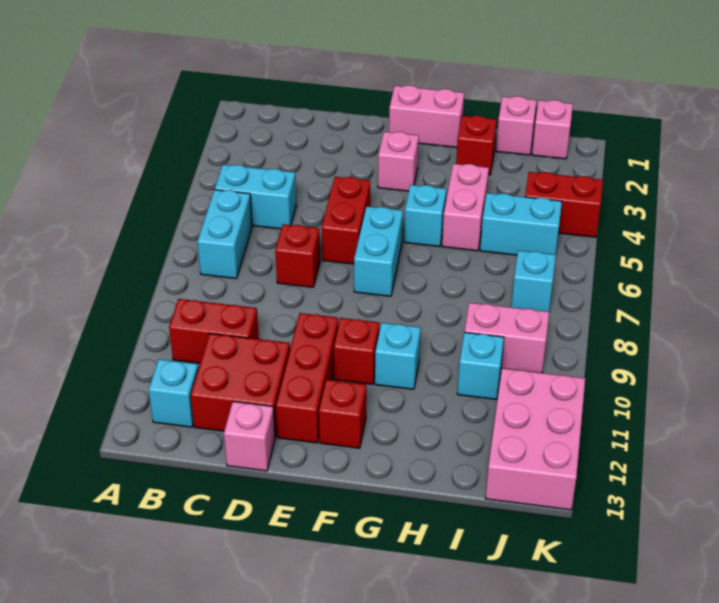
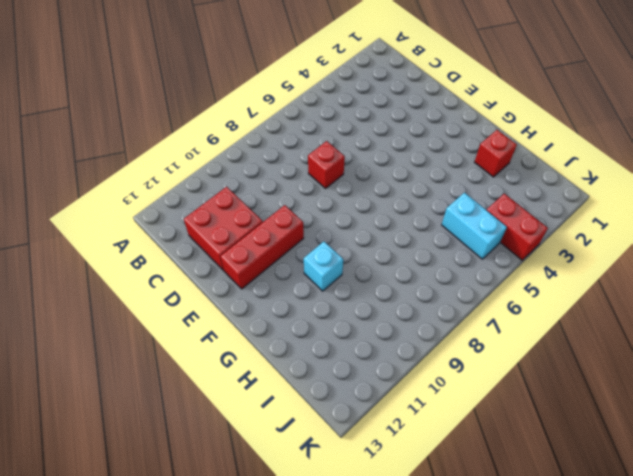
none -> cyan brick B5:C5 level 1
none -> cyan brick B6:B7 level 1
none -> red brick B10:C10 level 1

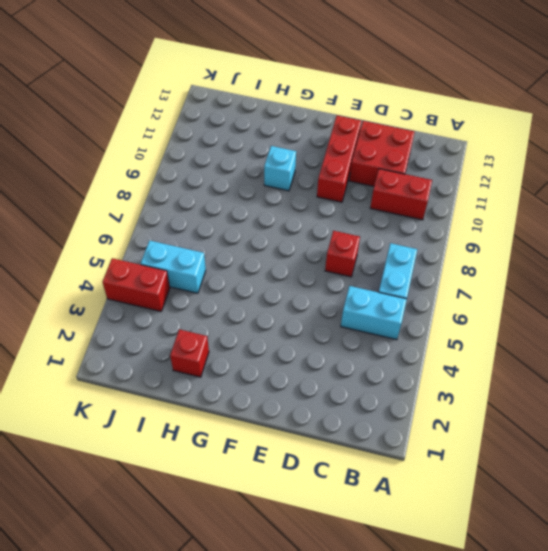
none -> cyan brick B12 level 1
none -> pink brick D13 level 1
none -> red brick E5:E6 level 1

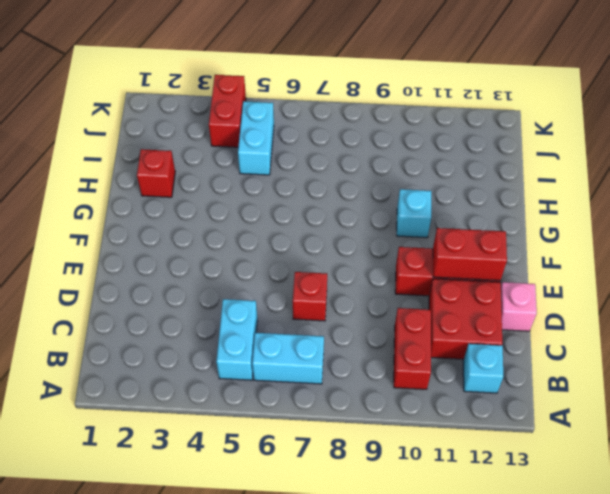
red brick E11:E12 level 2 -> red brick E5:E6 level 1
none -> pink brick F1:G1 level 1
none -> pink brick F3 level 1
none -> cyan brick F6:F7 level 1

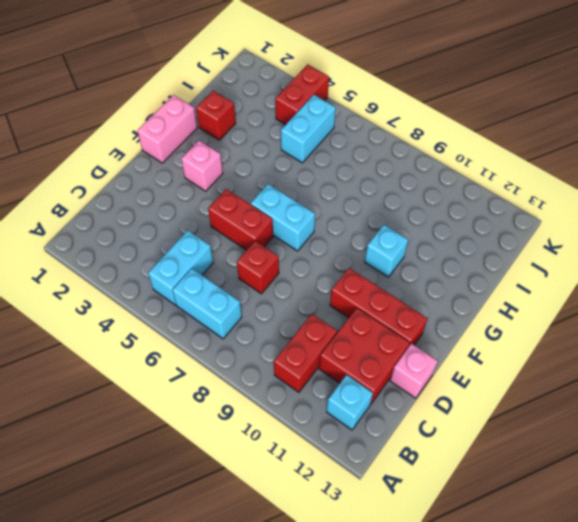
none -> red brick F10 level 1
none -> red brick F12 level 1
none -> cyan brick G5 level 1

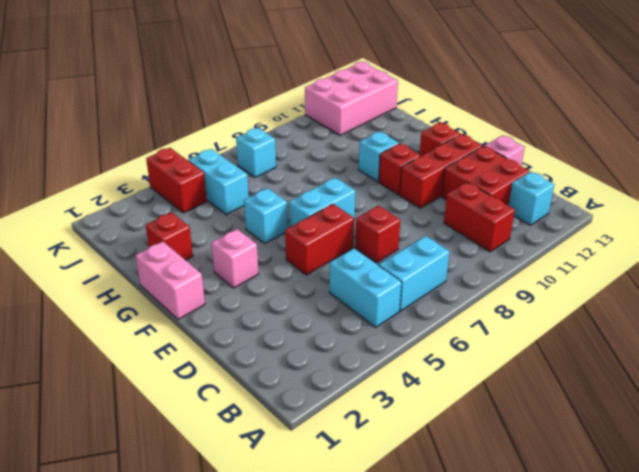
none -> pink brick H4:H5 level 1
none -> pink brick I1 level 1
none -> pink brick I9:J9 level 1

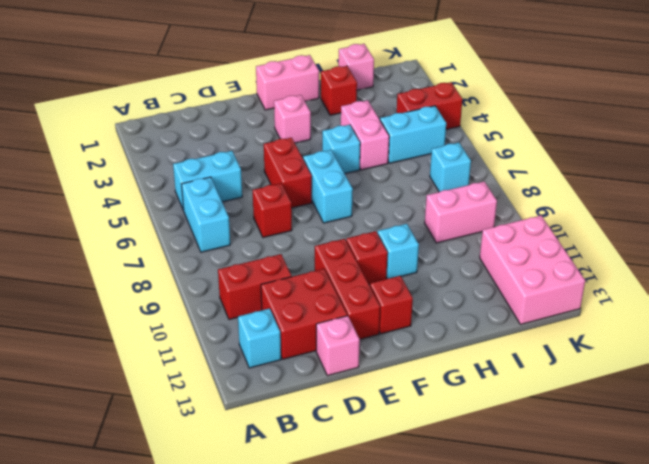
none -> cyan brick I10 level 1
none -> pink brick J1 level 1

